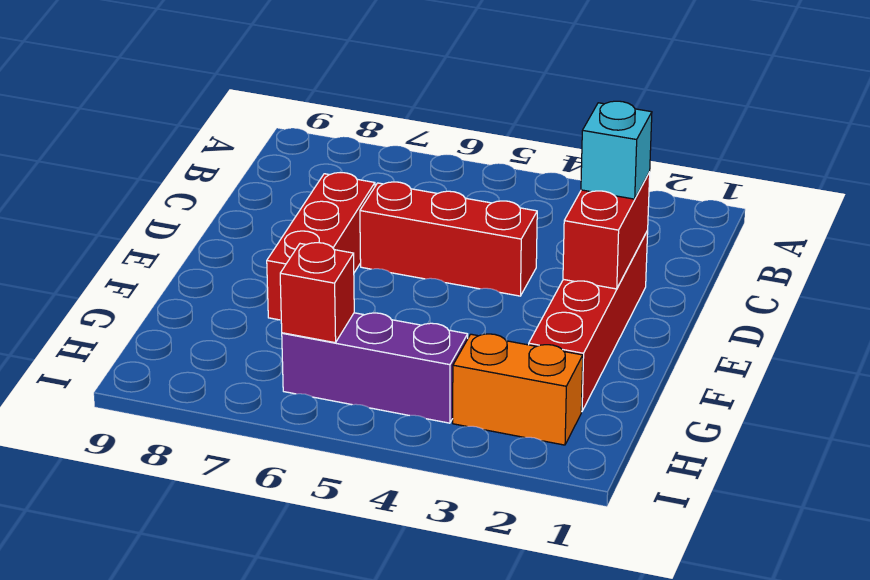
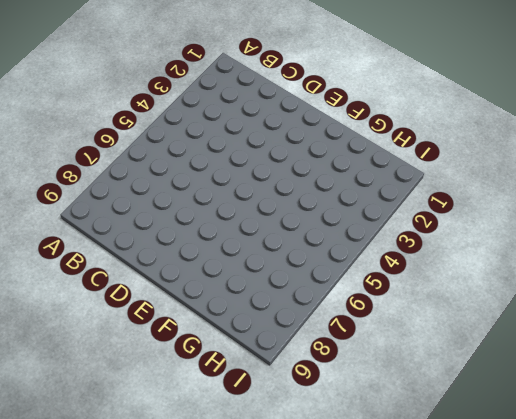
none -> red brick D2:G2 level 1
none -> red brick D4:D6 level 1

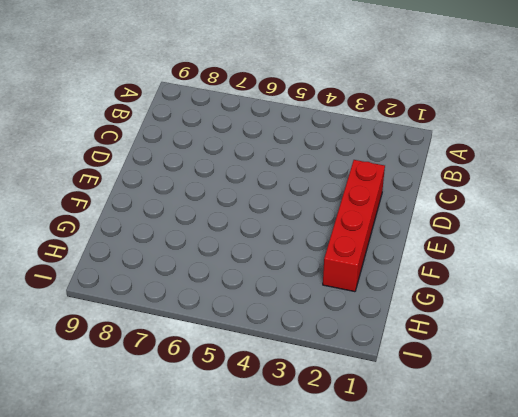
none -> red brick D4:D6 level 1
none -> red brick D7:F7 level 1

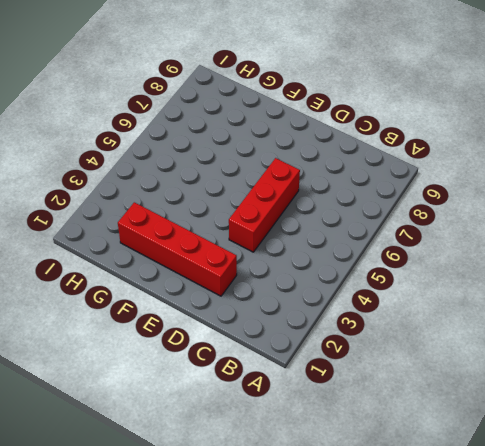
none -> red brick D7:F7 level 1
none -> orange brick H2:H3 level 1

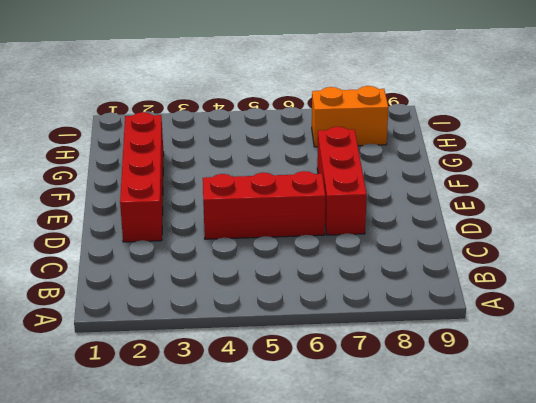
orange brick H7:H8 level 1 -> orange brick H2:H3 level 1
none -> purple brick H4:H6 level 1
none -> red brick D2:E2 level 2

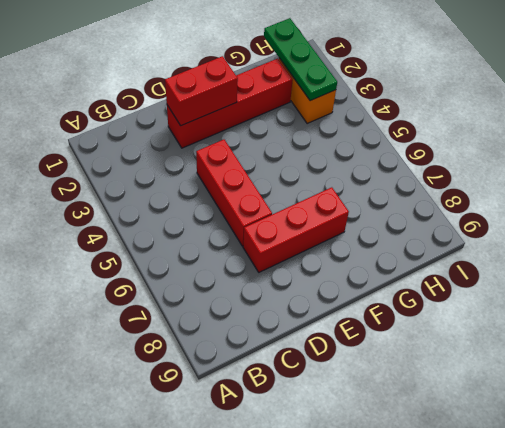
green plate H1:H3 level 2 -> none
none -> purple brick H4:H6 level 1
none -> red brick H6 level 2

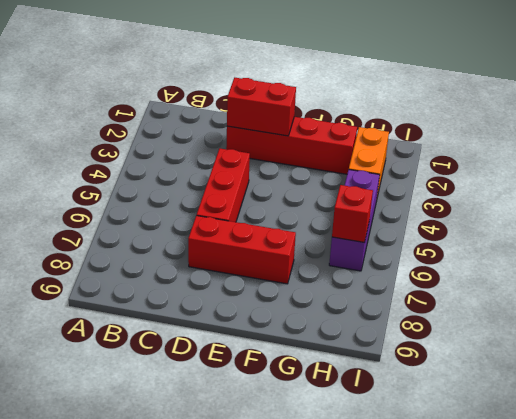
none -> cyan brick D2 level 3

